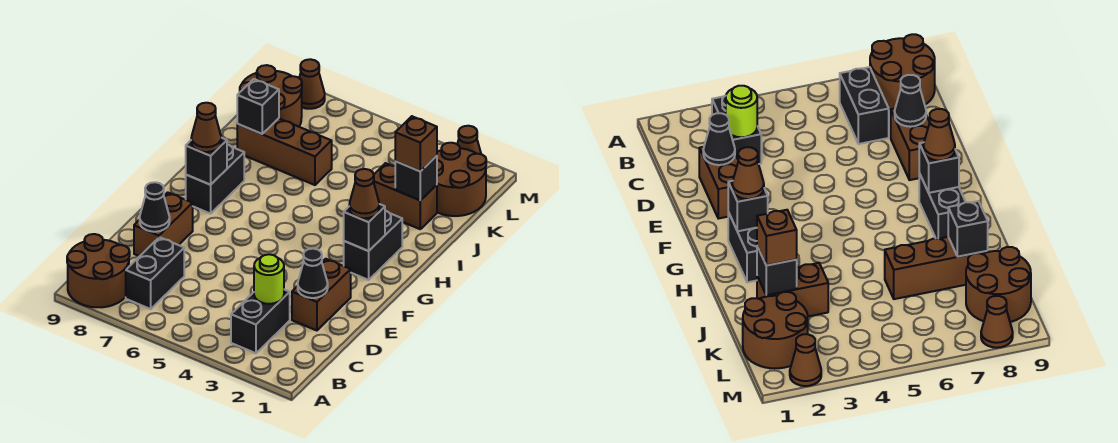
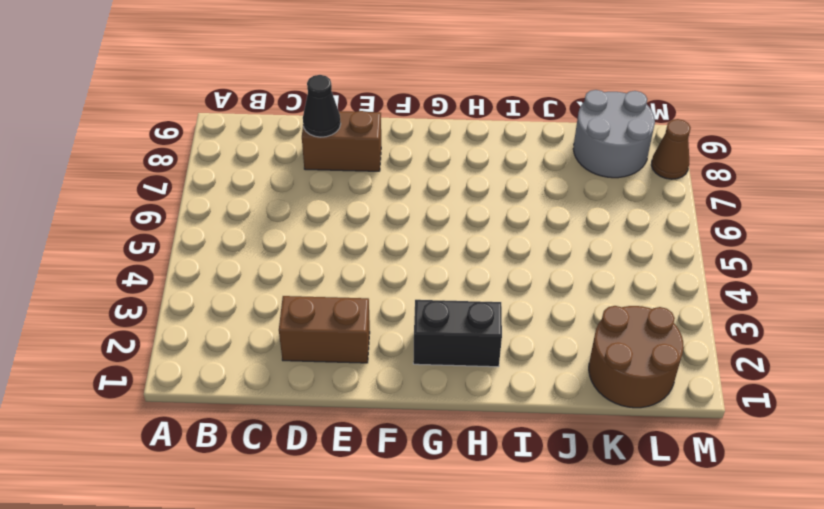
grey round brick K8:L9 level 1 -> brown round brick K8:L9 level 1
none -> brown round brick A8:B9 level 1
none -> black brick B3:C3 level 1
none -> black brick B7:C7 level 1

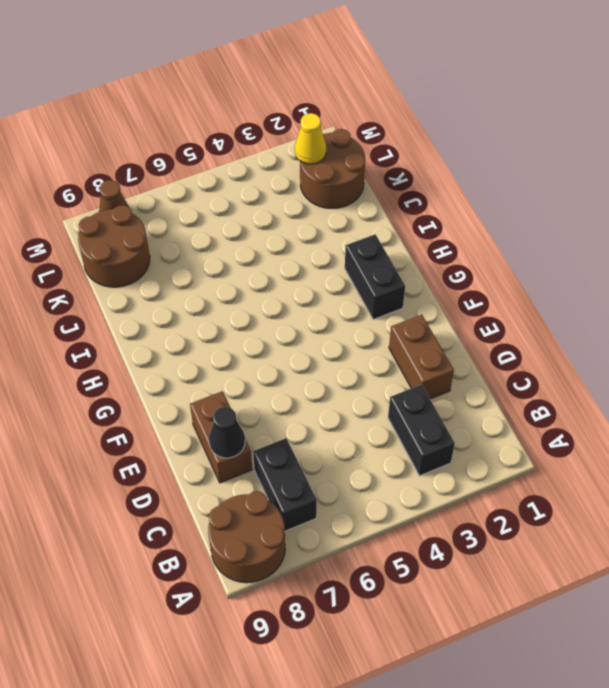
yellow cone L2 level 2 -> none
none -> black brick G8:H8 level 1
none -> brown brick J2:J3 level 1
none -> brown brick J6:J8 level 1

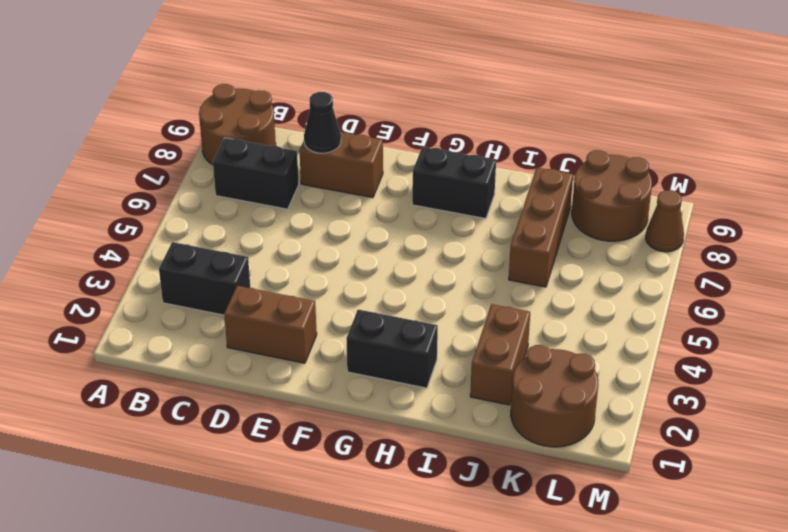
none -> brown cone M2 level 1
none -> lime round brick C3 level 2
none -> black cone D2 level 2

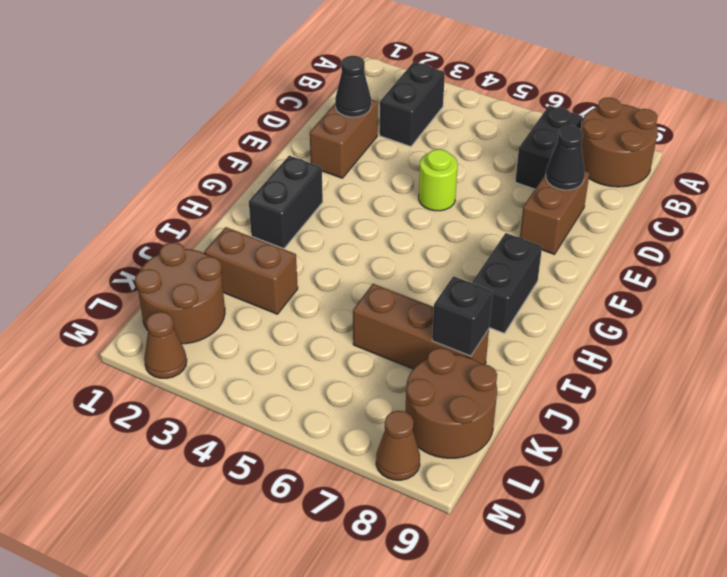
lime round brick E5 level 1 -> lime round brick C3 level 2
none -> black brick G2 level 2
none -> black brick G8 level 2
none -> black brick J2 level 2

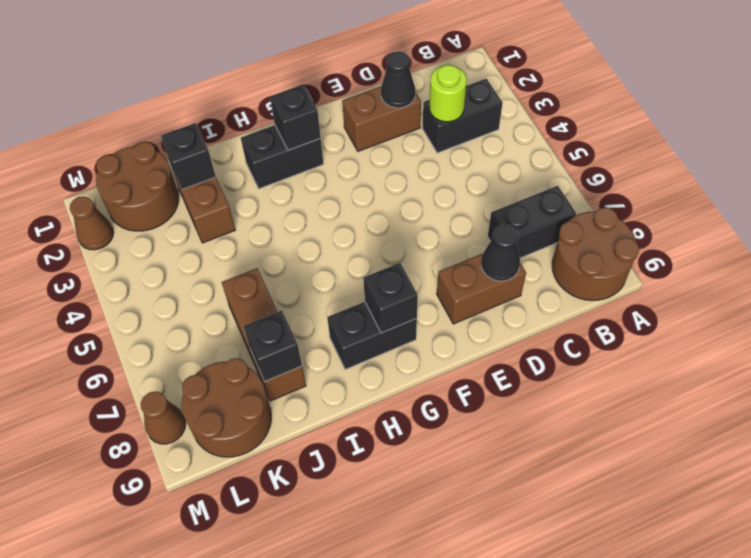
none -> brown cone G2 level 3
none -> brown cone G8 level 3
none -> brown brick J2 level 3

